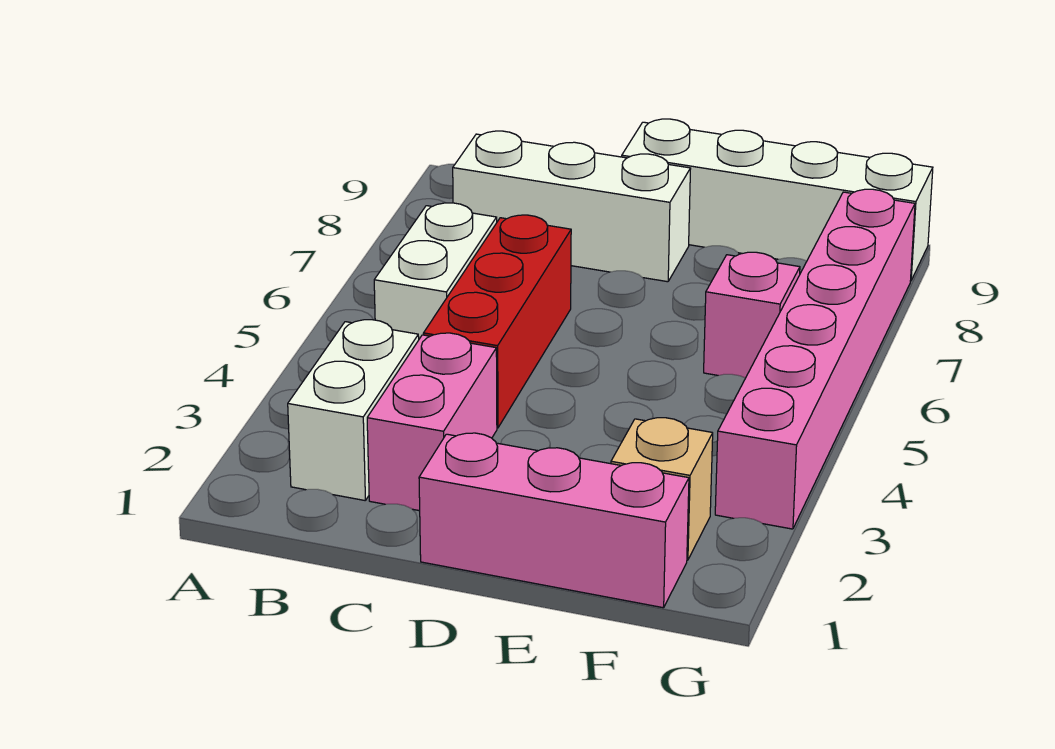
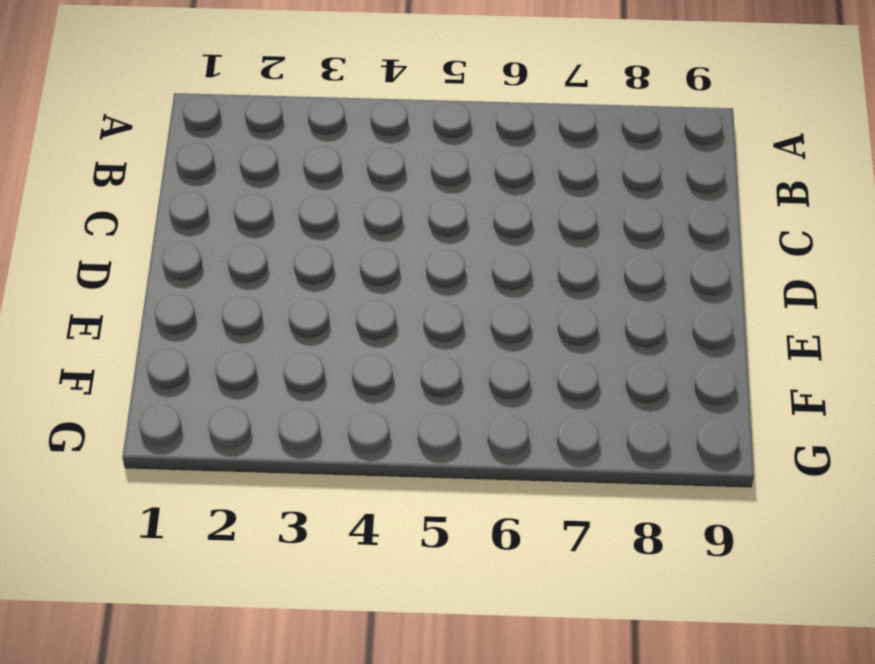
none -> white brick B2:B3 level 1
none -> white brick B5:B6 level 1

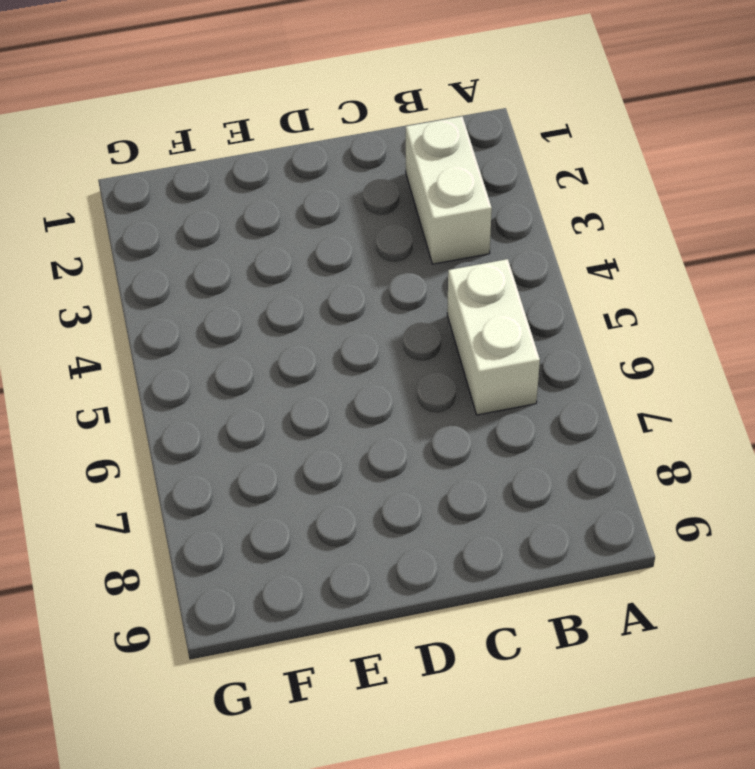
none -> white brick B8:D8 level 1
none -> pink brick C2:C3 level 1

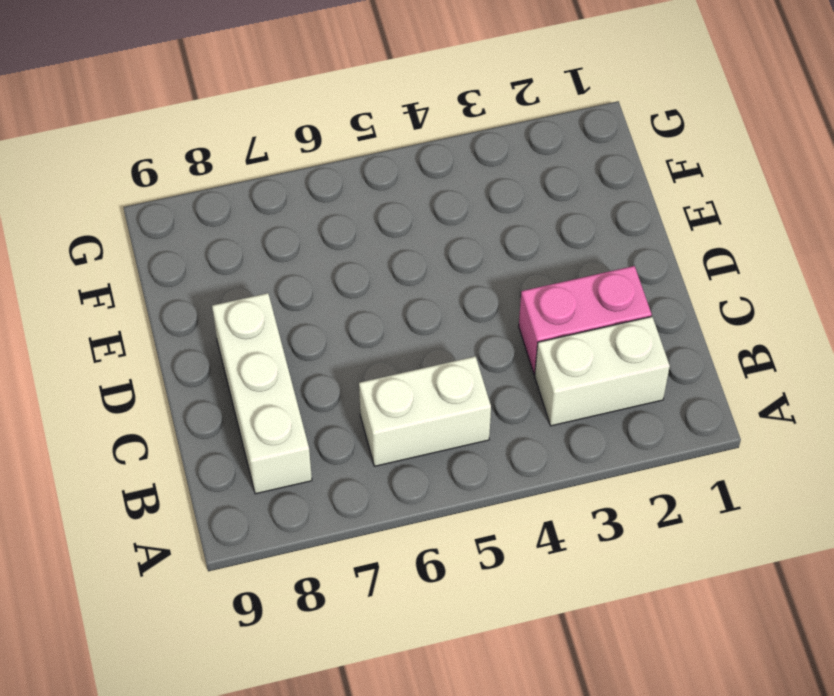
none -> red brick C4:C6 level 1
none -> pink brick D1:F1 level 1

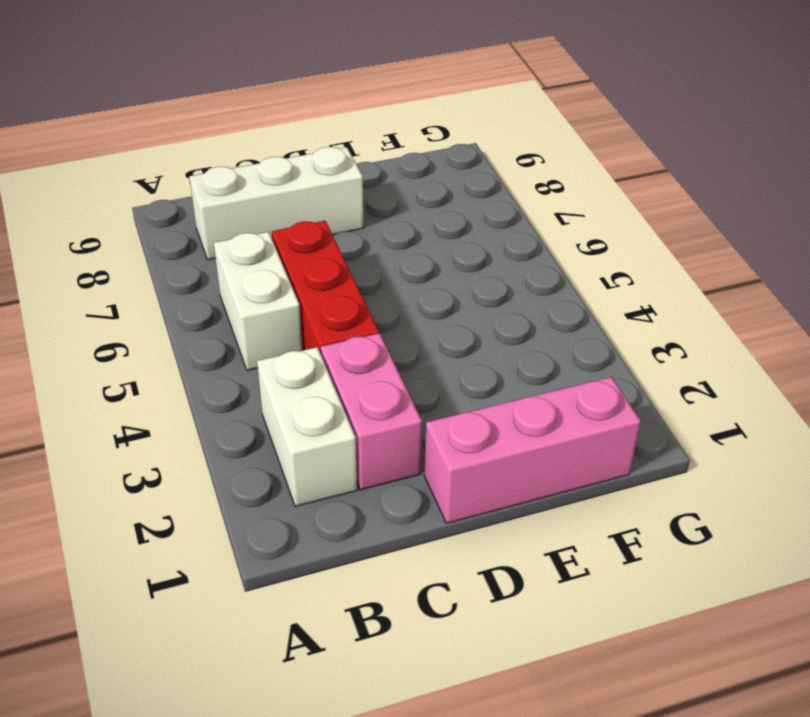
none -> white brick D9:G9 level 1
none -> tan brick F2 level 1

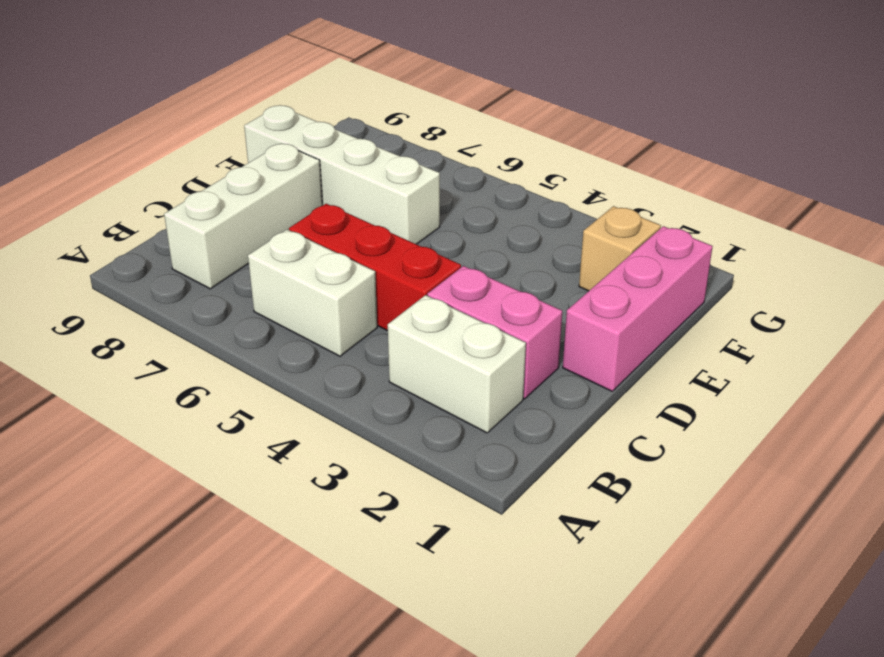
white brick E6:E9 level 1 -> white brick D9:G9 level 1
none -> pink brick F6 level 1
none -> pink brick G3:G8 level 1

